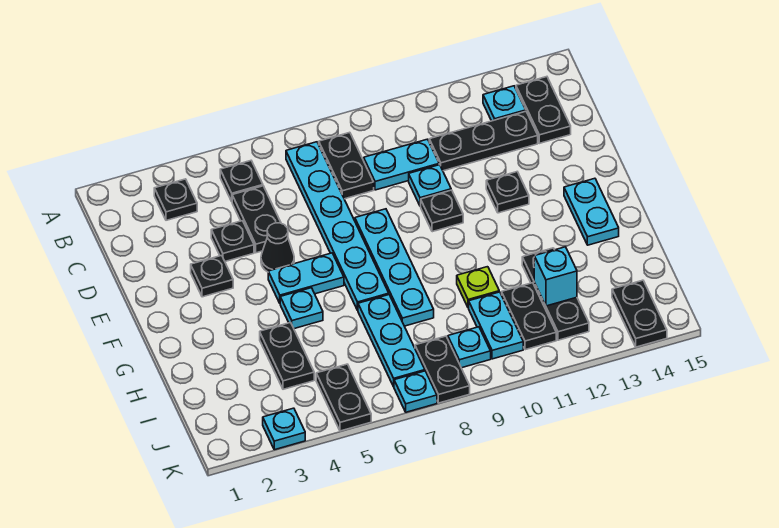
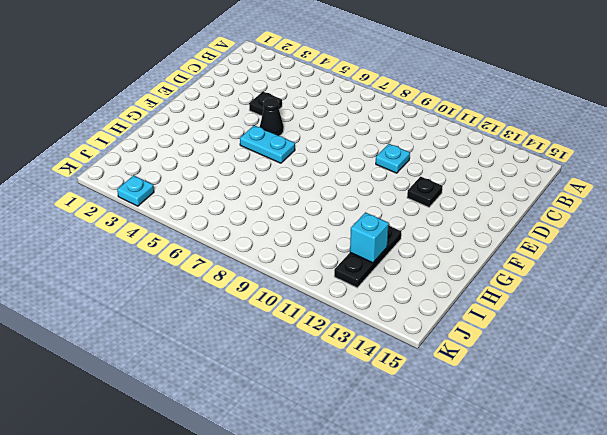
none -> black plate B3 level 1
none -> black plate B5 level 1
none -> cyan plate B7:G7 level 1
none -> black plate B8:C8 level 1

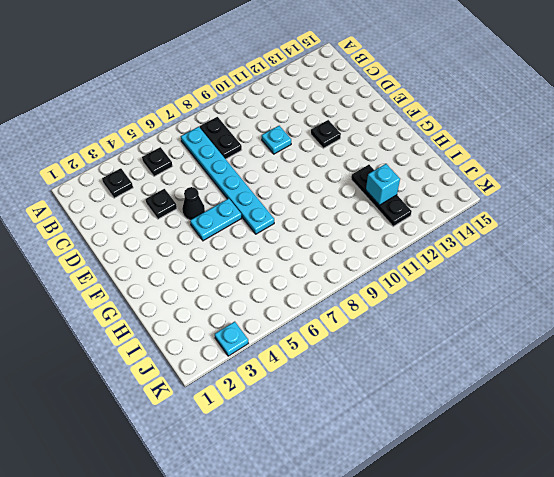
none -> cyan plate B13 level 1
none -> black plate B14:C14 level 1
none -> black plate C5:D5 level 1
none -> cyan plate C9:C10 level 1

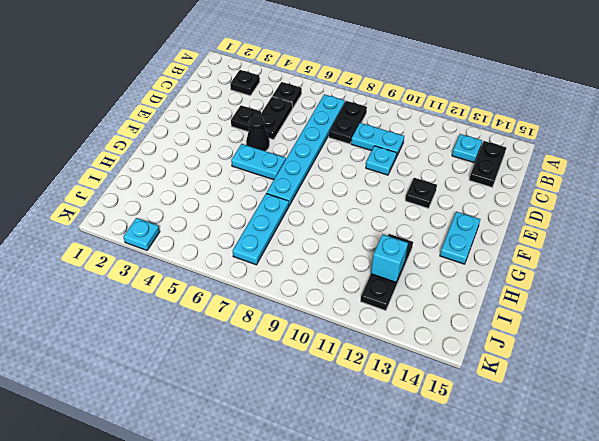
none -> black plate C11:C13 level 1
none -> black plate E3 level 1
none -> cyan plate E8:H8 level 1
none -> black plate E10 level 1

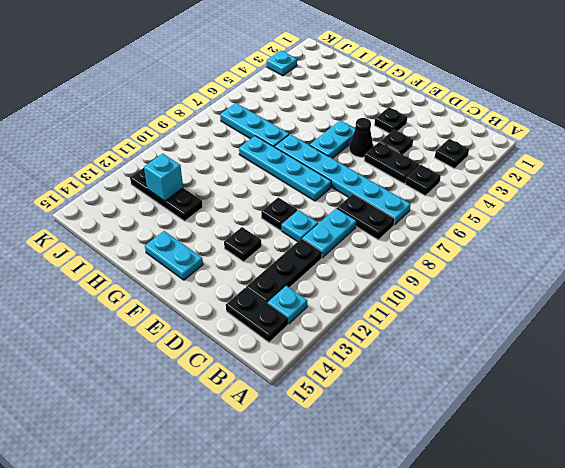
none -> cyan plate G5 level 1
none -> black plate H4:I4 level 1
none -> lime plate H10 level 1
none -> cyan plate I10:J10 level 1

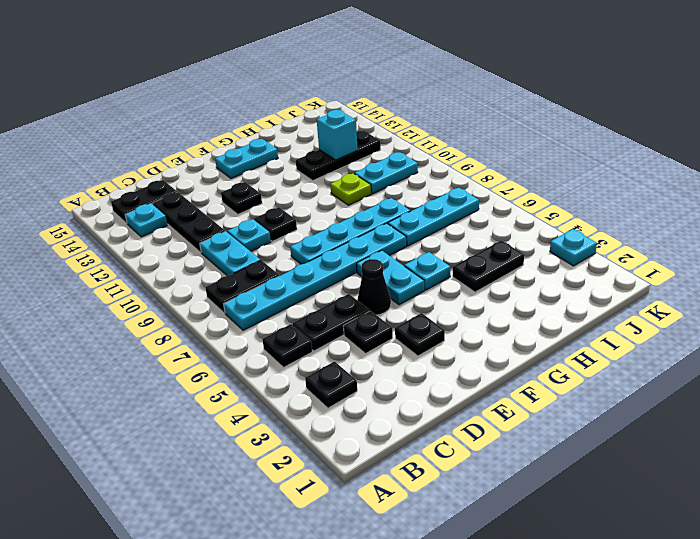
none -> black plate I11:J11 level 1
none -> black plate J5:K5 level 1
none -> black plate J8:K8 level 1
none -> cyan plate J9 level 1

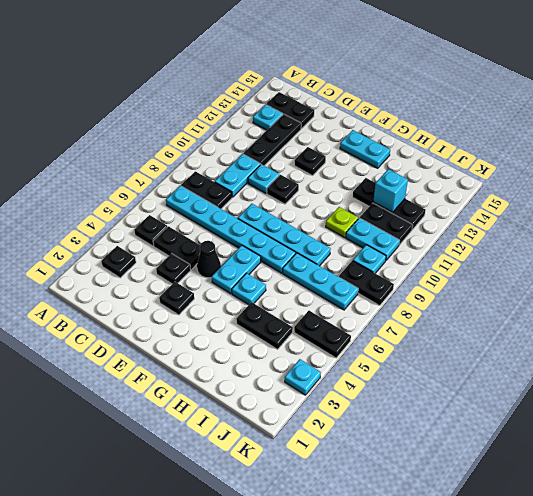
none -> black plate J14:K14 level 1
none -> cyan plate K7 level 1

